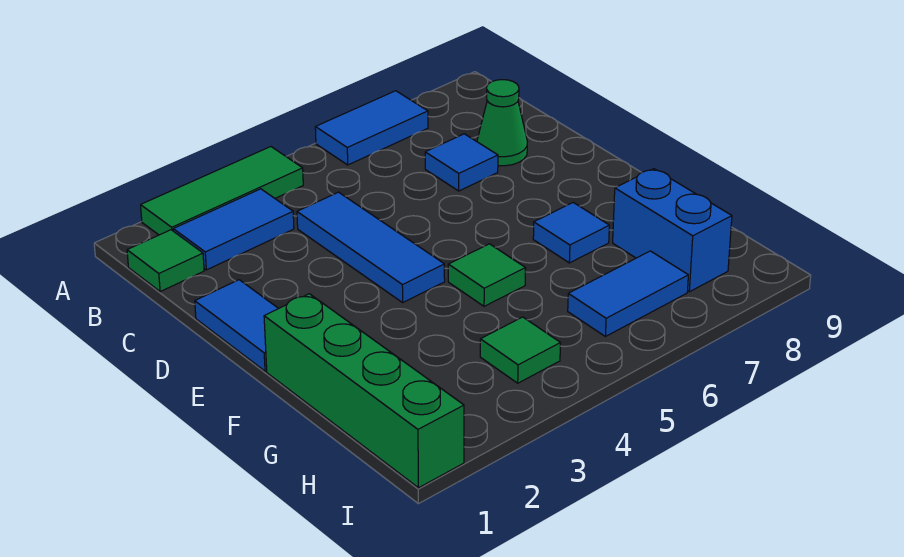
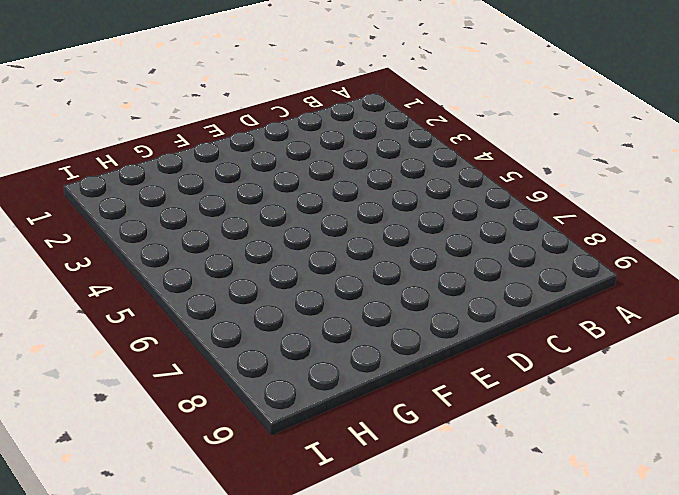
none -> green tile A2:A4 level 1
none -> blue tile A6:A7 level 1
none -> green tile B1 level 1

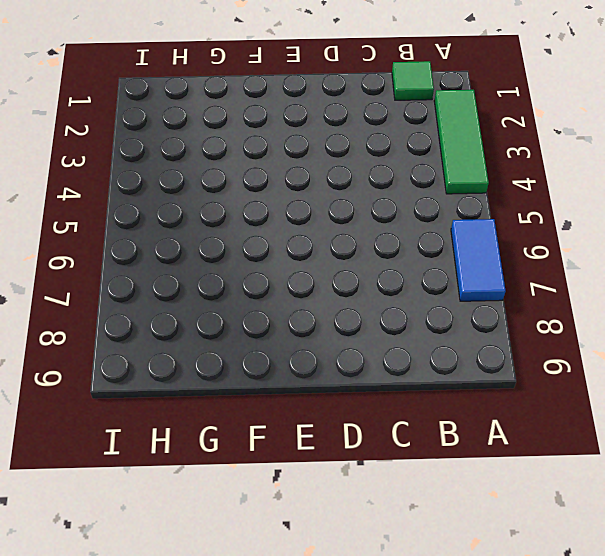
none -> blue tile B2:B3 level 1
none -> blue tile C4:E4 level 1
none -> blue tile C7 level 1

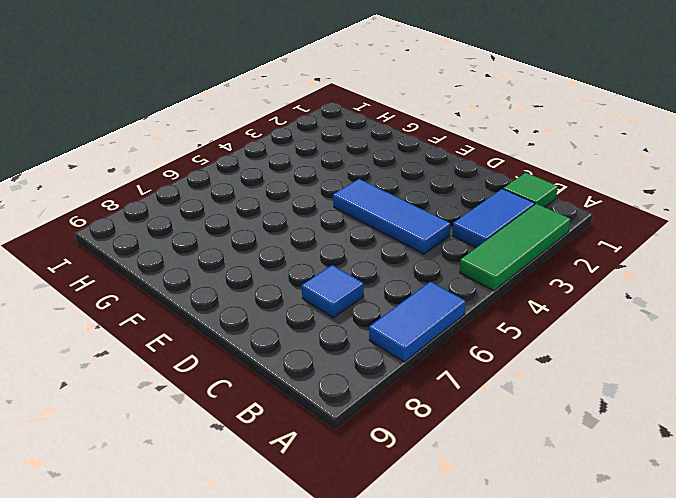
none -> green cone C8 level 1
none -> blue tile D1:E1 level 1
none -> green brick F1:I1 level 1

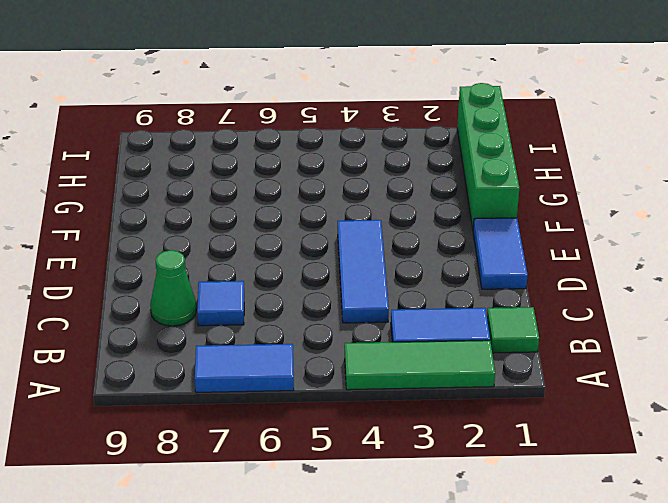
none -> green tile F5 level 1
none -> blue tile F7 level 1
none -> blue brick G8:H8 level 1

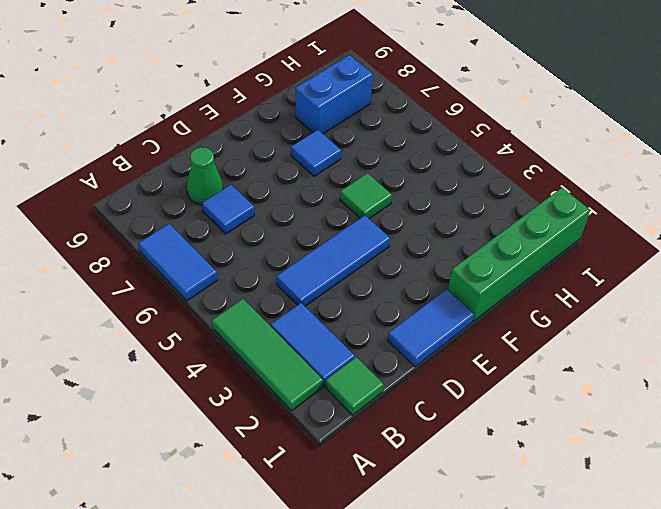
none -> green tile H4 level 1
none -> blue tile H6:H7 level 1

